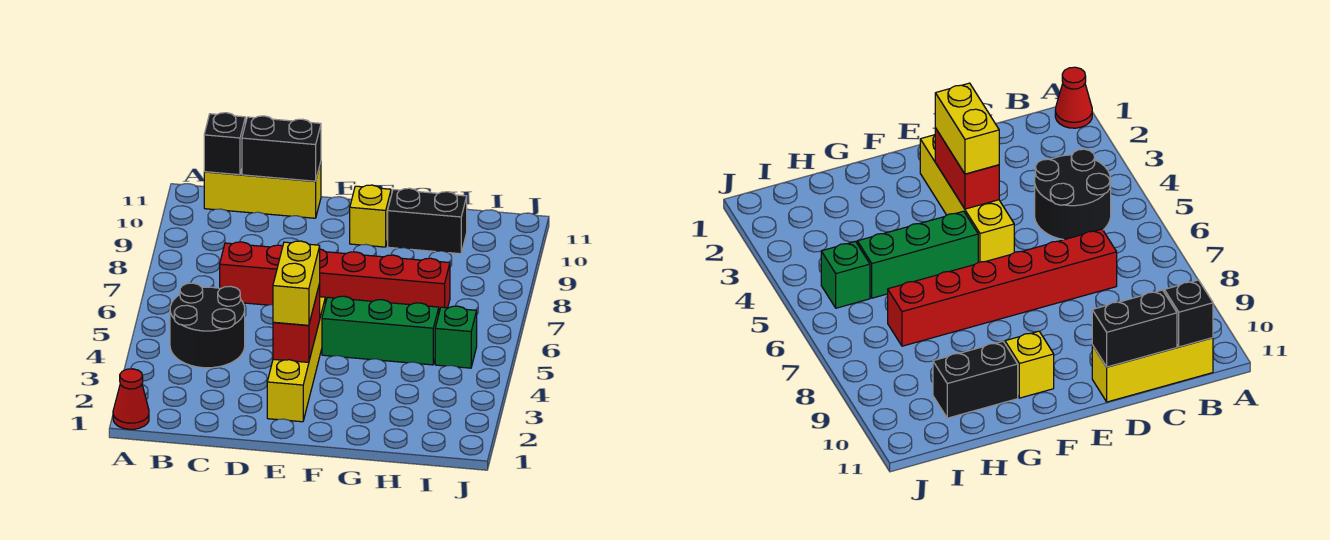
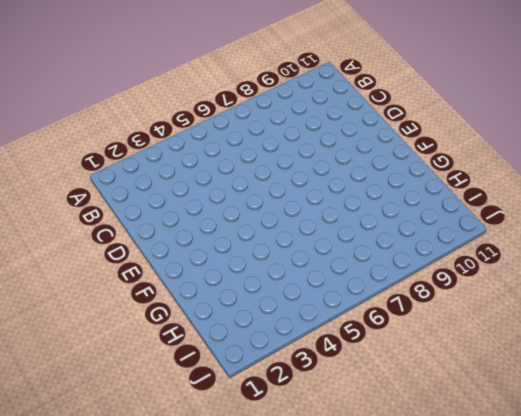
none -> red cone A1 level 1
none -> black round brick B4:C5 level 1
none -> yellow brick B11:D11 level 1

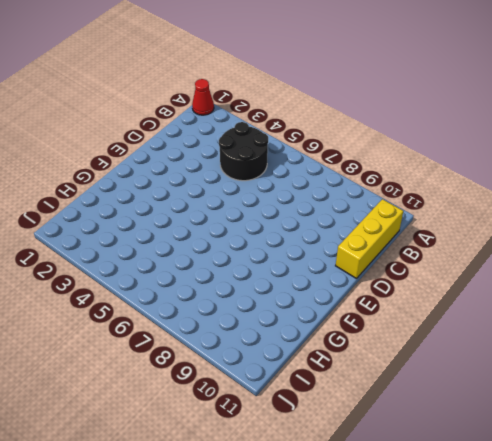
none -> red brick C7:H7 level 1
none -> yellow brick E2:E5 level 1
none -> green brick F5:H5 level 1

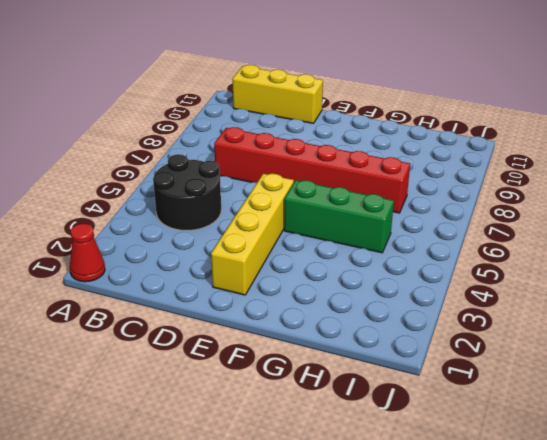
none -> yellow brick F10 level 1
none -> black brick G10:H10 level 1
none -> green brick I5 level 1

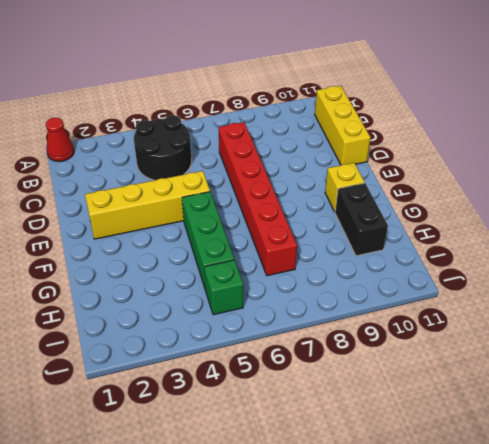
none -> black brick B11 level 2
none -> black brick C11:D11 level 2
none -> red brick E3:E4 level 2

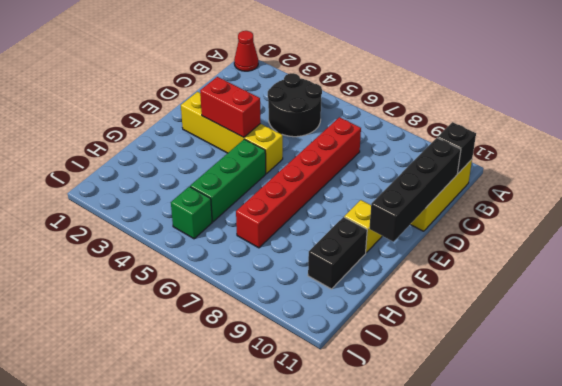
black brick C11:F11 level 2 -> black brick C11:D11 level 2
none -> yellow brick E3:E4 level 3

